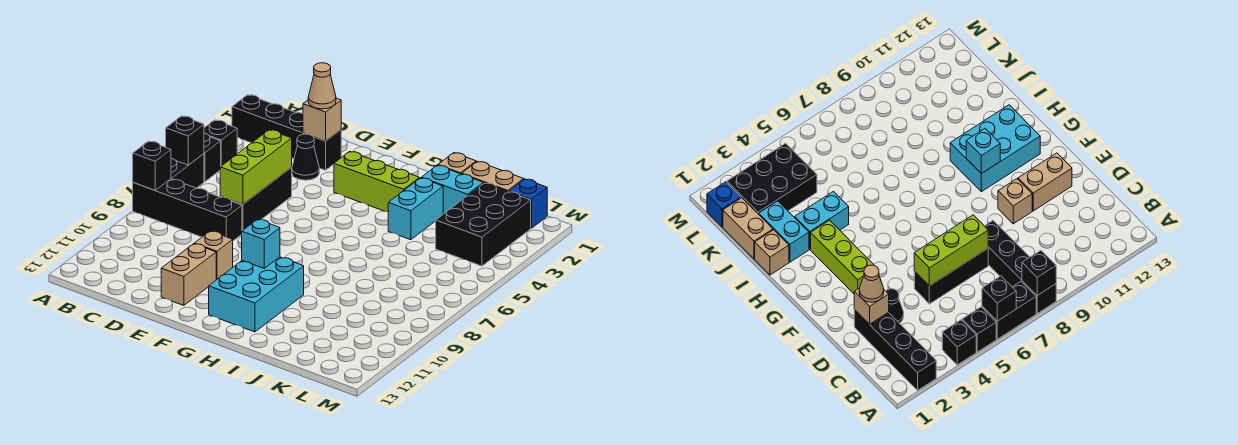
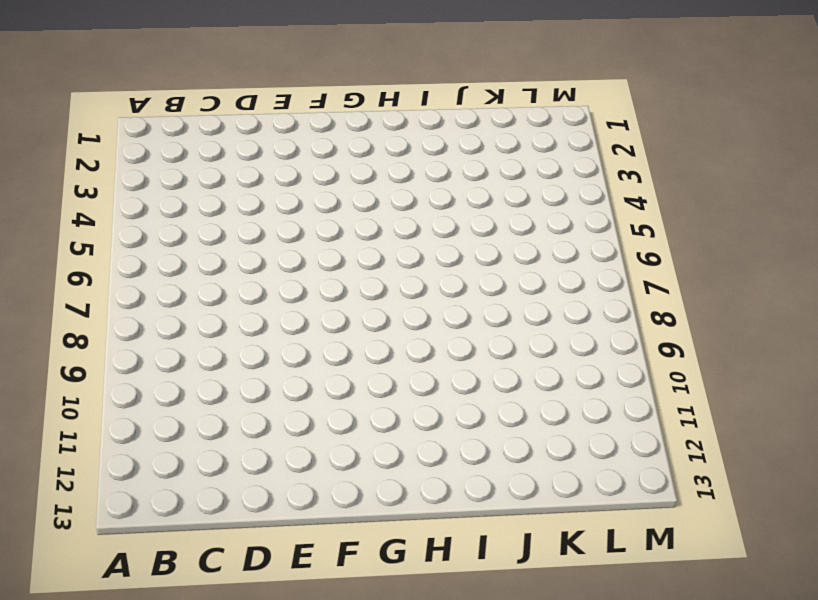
none -> black brick A2:D2 level 1
none -> black brick A4 level 1
none -> black brick A5 level 1

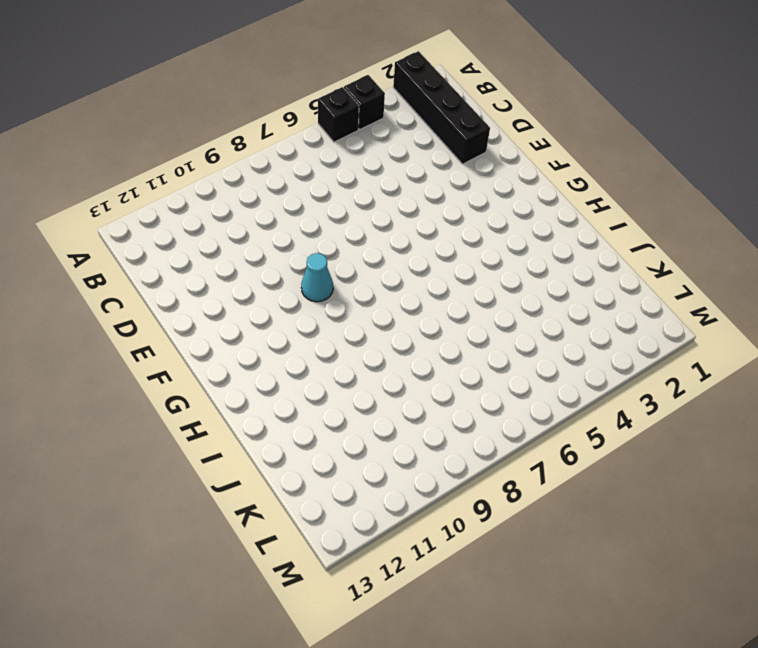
cyan cone F9 level 1 -> none
none -> black brick A6:A7 level 1
none -> black brick A8:D8 level 1
none -> black cone D3 level 1

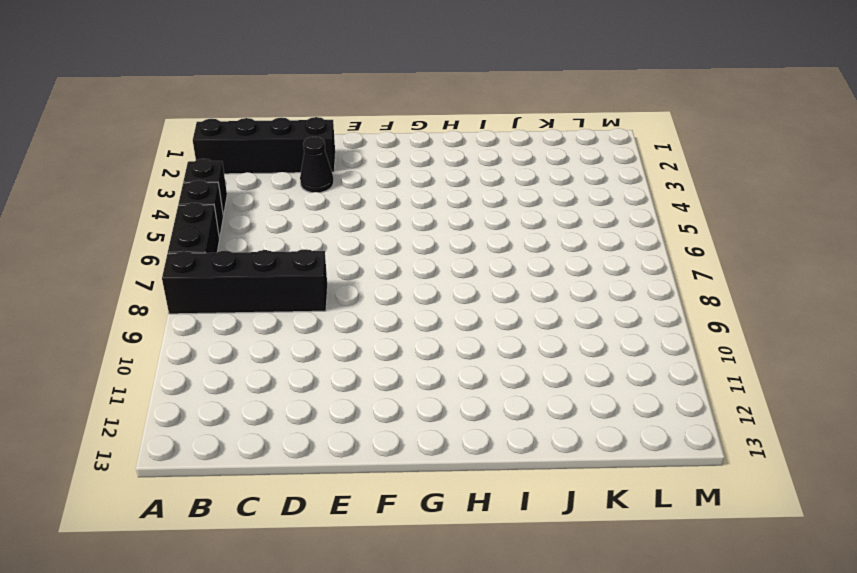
none -> black brick D5:D7 level 1
none -> tan brick E10 level 1
none -> tan brick E11:E12 level 1

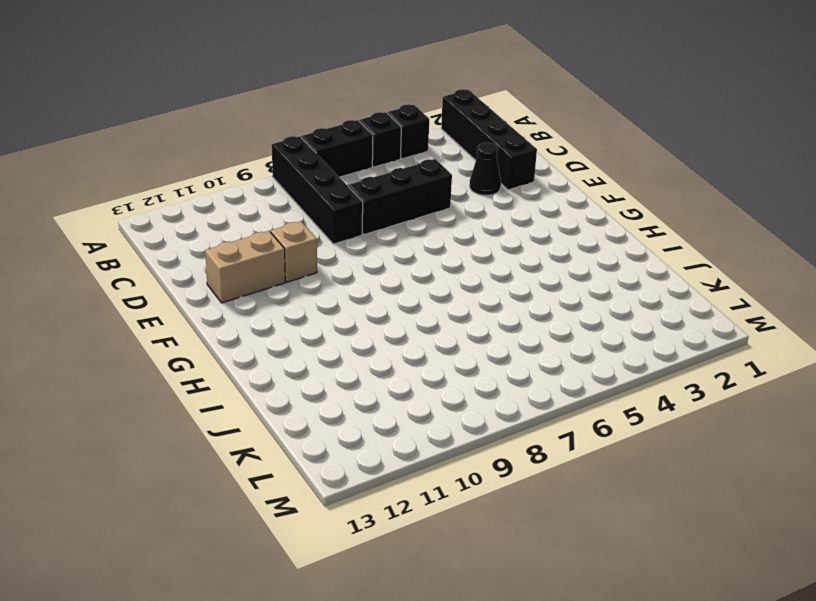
none -> lime brick F3:H3 level 1
none -> cyan brick G10:H12 level 1
none -> tan brick I1 level 1

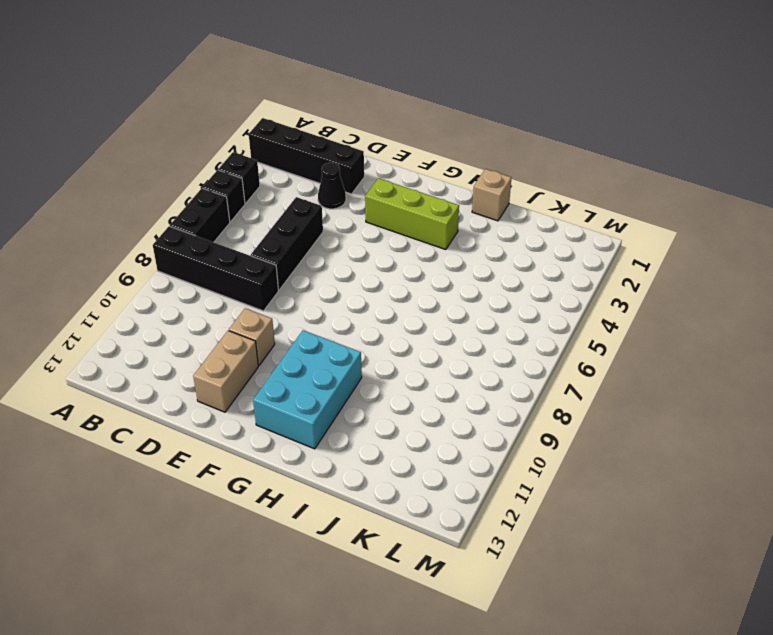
none -> cyan brick I2:J2 level 1
none -> cyan brick I3:I4 level 1
none -> tan brick J1:K1 level 1

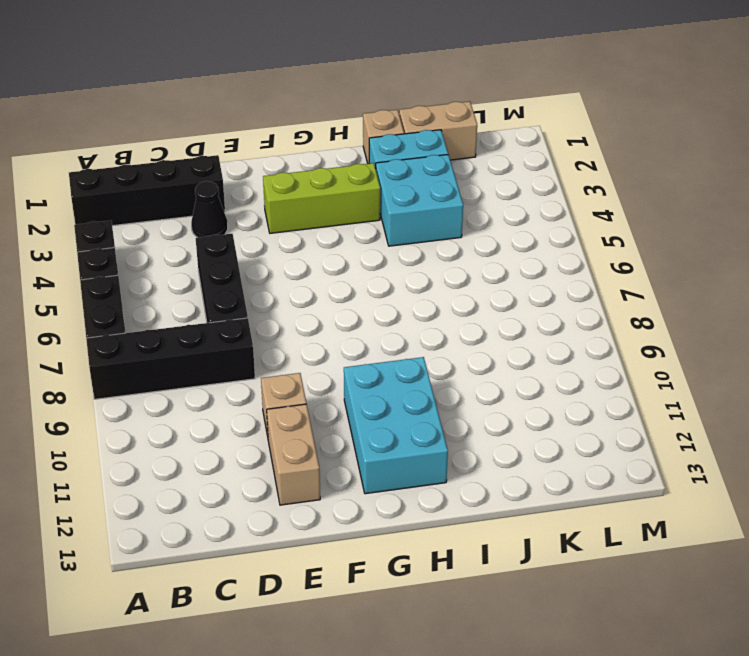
cyan brick I3:J4 level 1 -> cyan brick I3:I4 level 1
none -> black brick K2:L4 level 1
none -> blue brick L1 level 1
none -> black brick A6 level 2

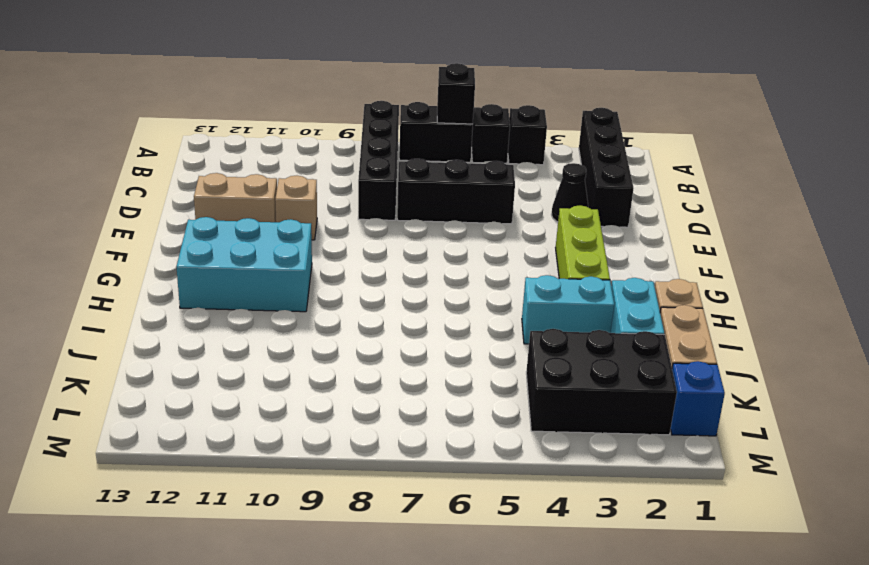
none -> black brick A8 level 2
none -> tan brick D2 level 2
none -> lime brick D5:D7 level 2

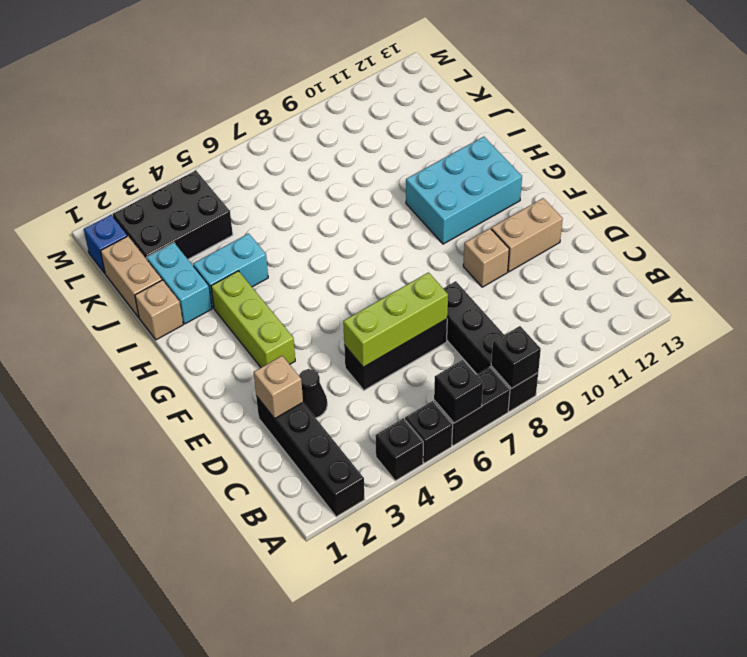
none -> cyan brick G10 level 2
none -> tan cone D2 level 3

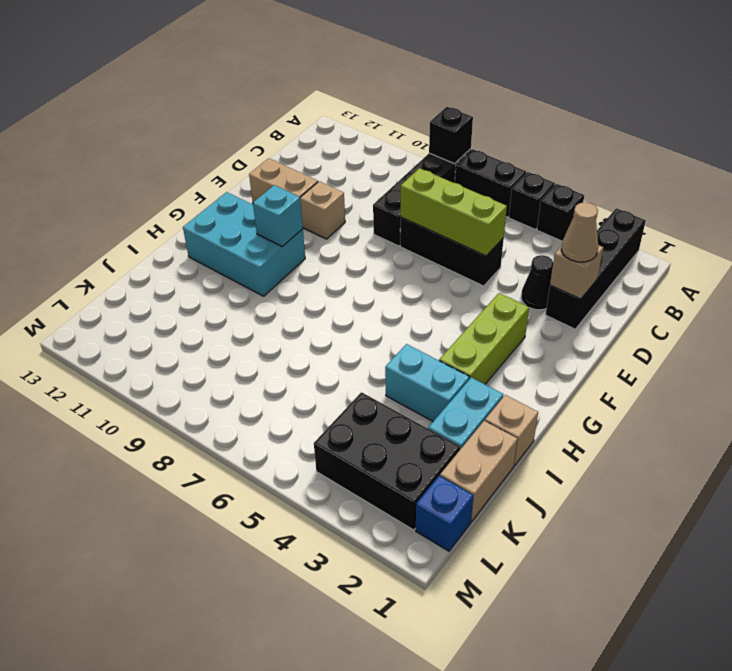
none -> black brick A6 level 2

